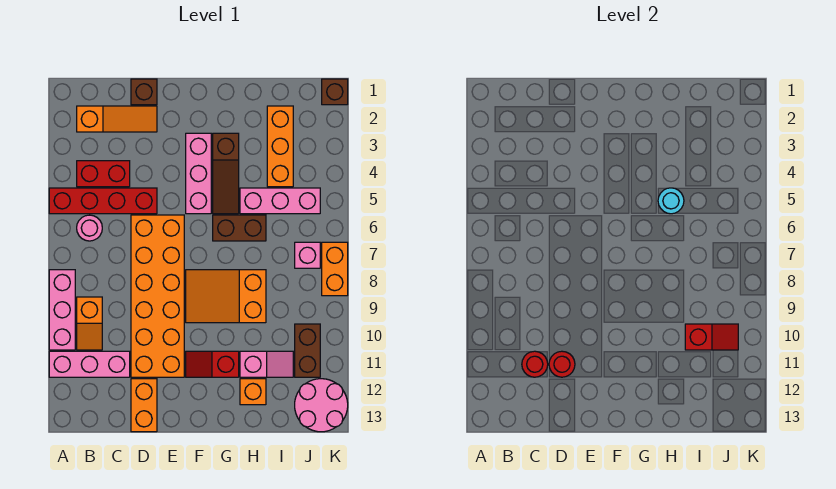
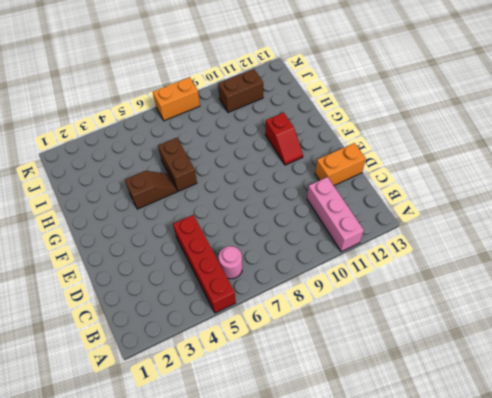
brown slope G4:G5 level 1 top 4 -> brown slope G3:G5 level 1 top 3
none -> pink brick A8:A10 level 1
none -> orange slope B2:D2 level 1 top B
none -> red brick B4:C4 level 1

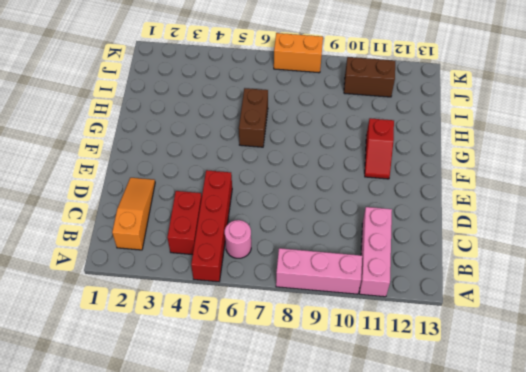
none -> orange slope B9:B10 level 1 top 9
none -> brown brick D1 level 1
none -> orange brick D6:E11 level 1

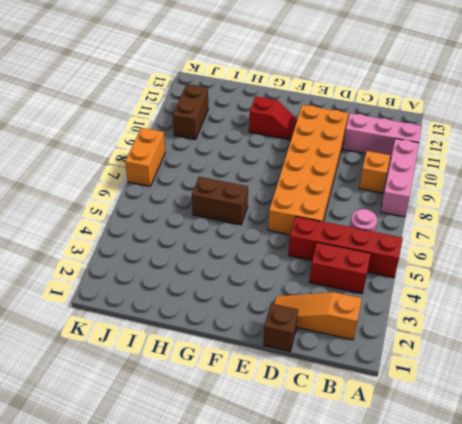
none -> orange brick D12:D13 level 1
none -> pink brick F3:F5 level 1
none -> orange slope F8:H9 level 1 top H

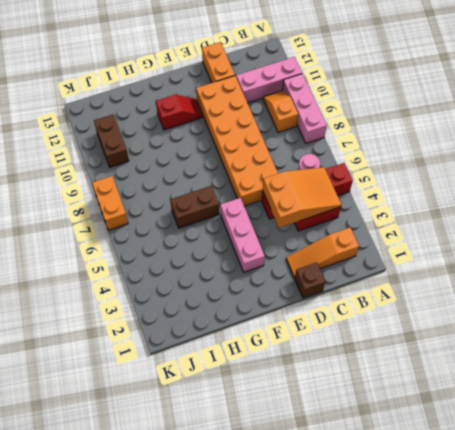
orange slope B4:D5 level 2 top D -> orange slope F8:H9 level 1 top H
none -> brown slope G3:G5 level 1 top 3
none -> pink brick H5:J5 level 1
none -> pink slope H11:I11 level 1 top H

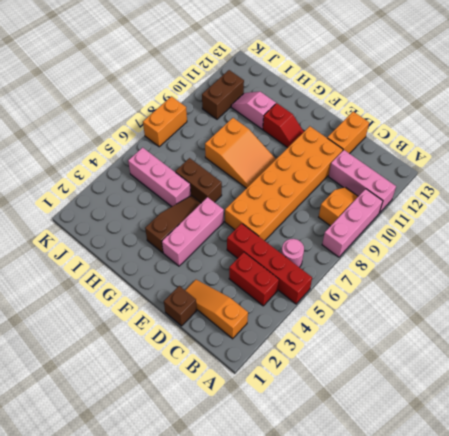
none -> orange brick H12 level 1
none -> orange brick I2:I4 level 1
none -> pink brick J7 level 1

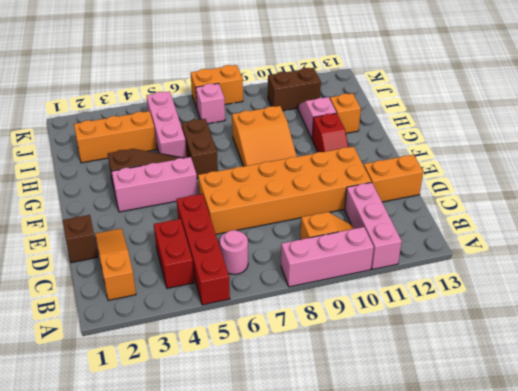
none -> pink round brick J12:K13 level 1
none -> brown brick K1 level 1
none -> red round brick C11 level 2

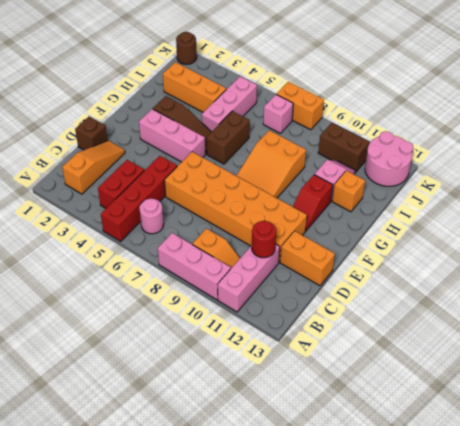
brown round brick K1 level 1 -> brown brick K1 level 1
none -> red round brick D11 level 2
none -> cyan round brick H5 level 2
none -> red slope I10:J10 level 2 top I

